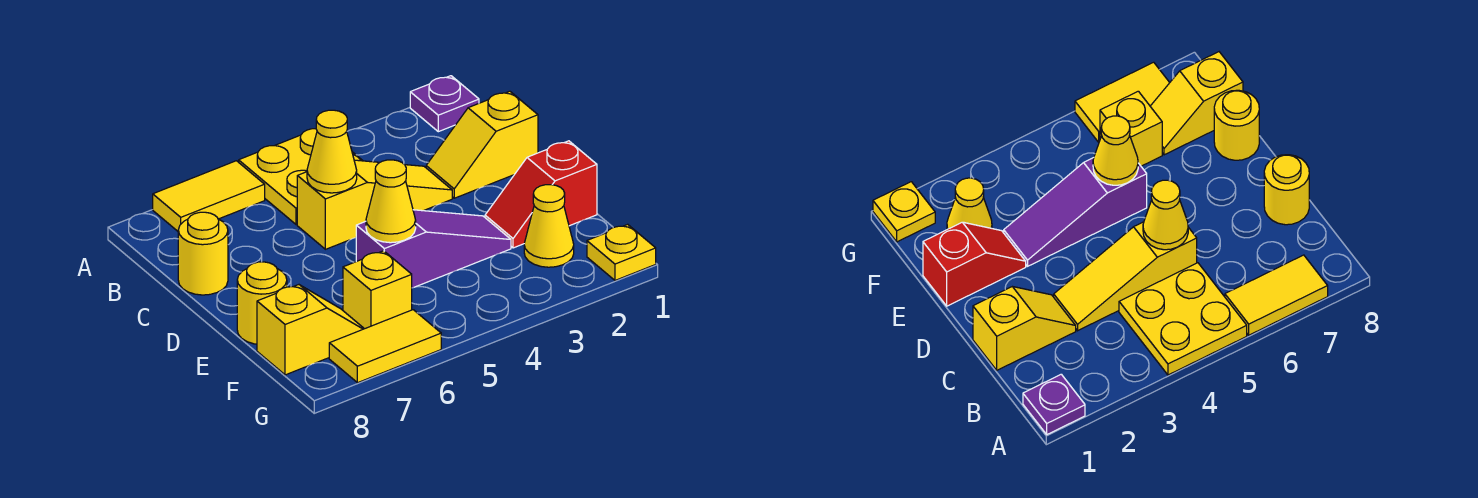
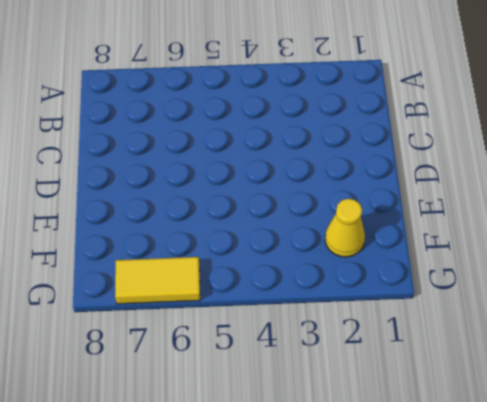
none -> purple plate A1 level 1
none -> yellow plate A4:B5 level 1
none -> yellow tile A6:A7 level 1

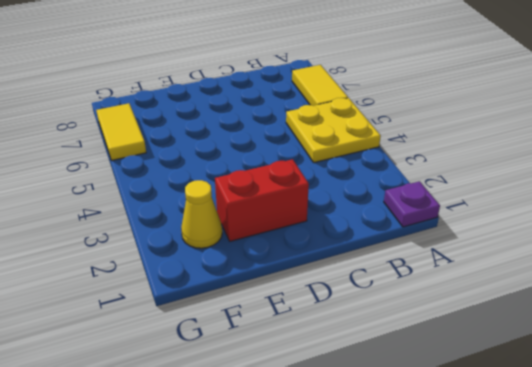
red brick D2:E2 level 1 -> red slope E1:E2 level 1 top 1
none -> yellow slope C1:C2 level 1 top 1
none -> yellow slope C3:C5 level 1 top 5
none -> yellow round brick C8 level 1

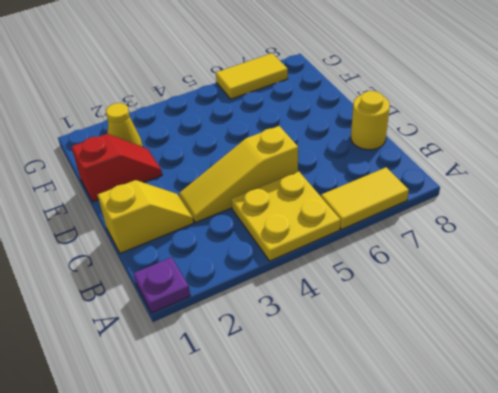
none -> purple slope E3:E5 level 1 top 5
none -> yellow round brick E8 level 1
none -> yellow brick F6 level 1

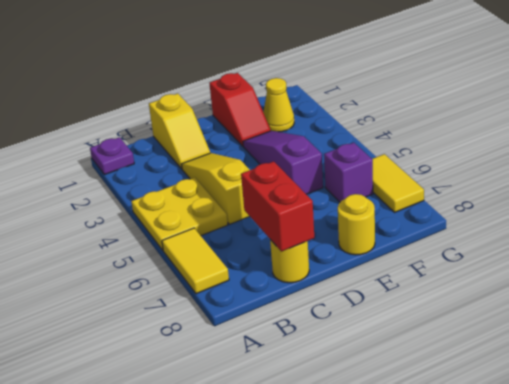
red brick C7:C8 level 2 -> none
purple brick F6 level 1 -> yellow brick F6 level 1
none -> yellow slope F7:F8 level 1 top 8
none -> yellow plate G1 level 1
none -> yellow cone C5 level 2

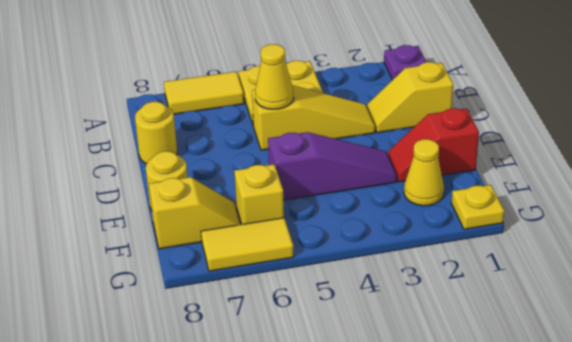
none -> yellow cone E5 level 2

